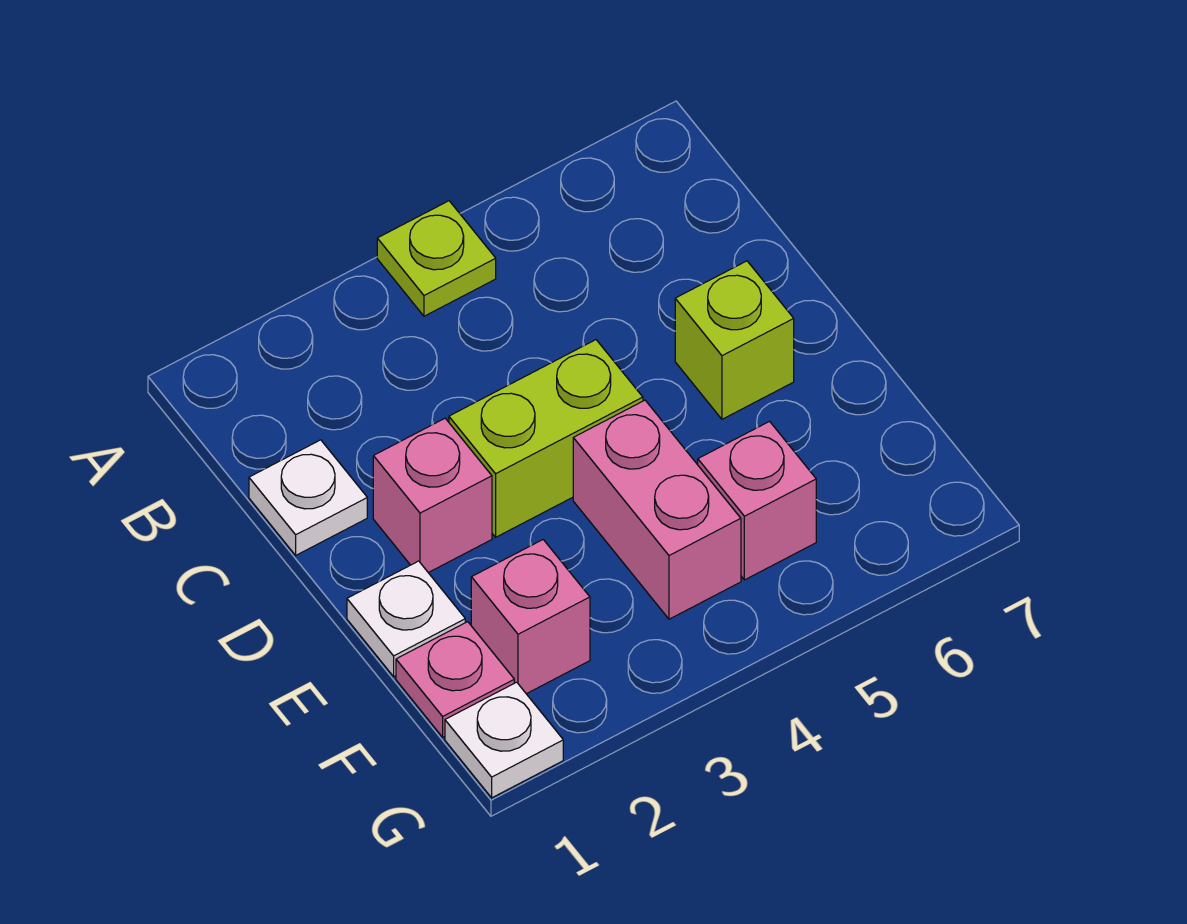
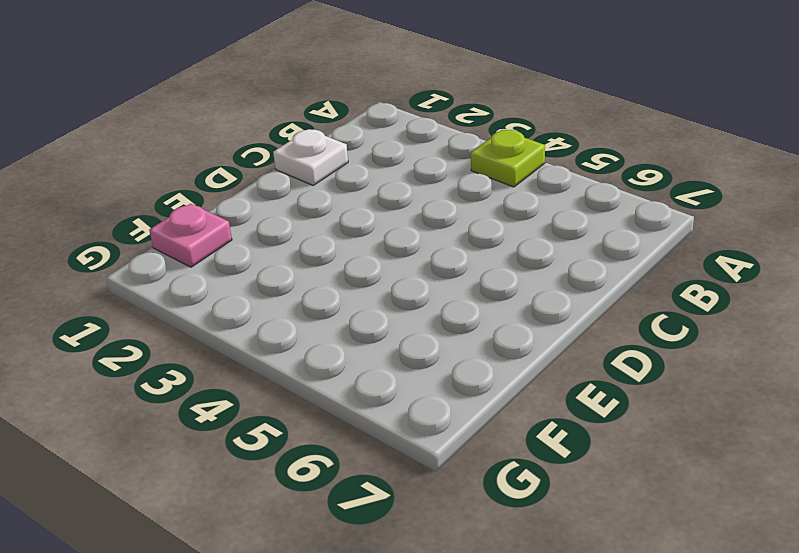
none -> pink brick D2 level 1
none -> lime brick D3:D4 level 1

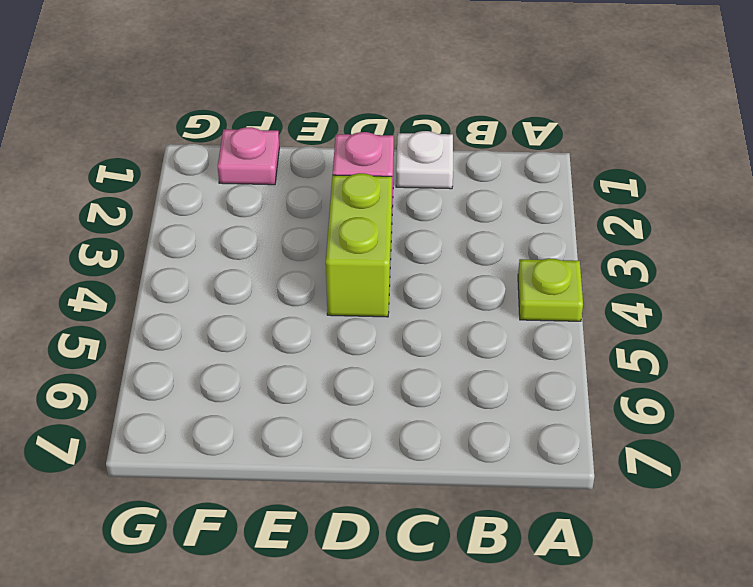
none -> lime brick D6 level 1
none -> white plate E1 level 1

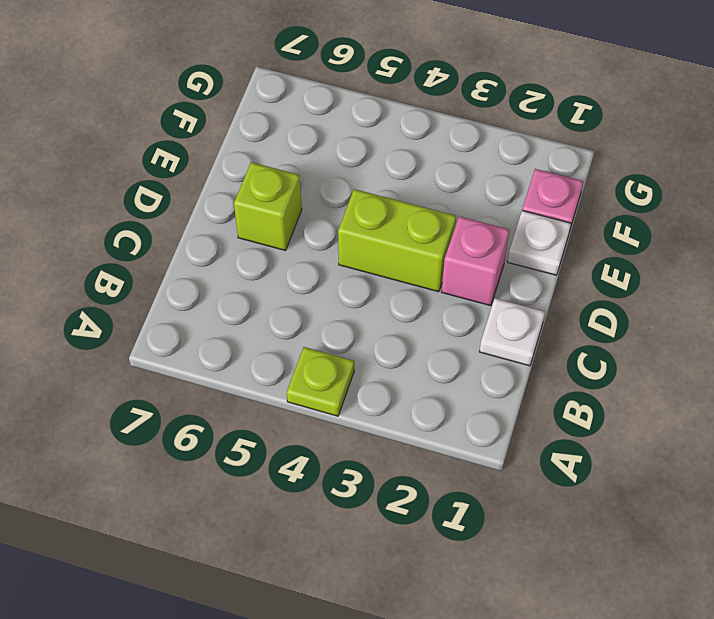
none -> pink brick E4:F4 level 1
none -> pink brick F2 level 1

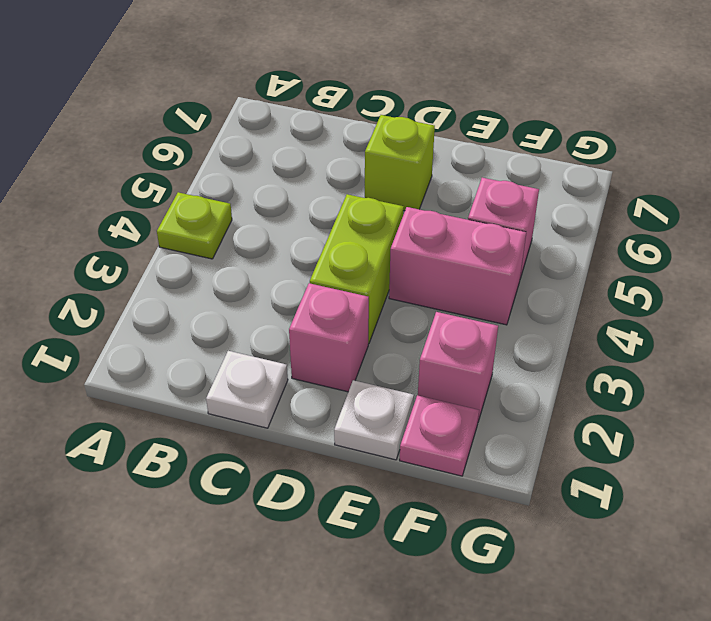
none -> white plate G1 level 1

